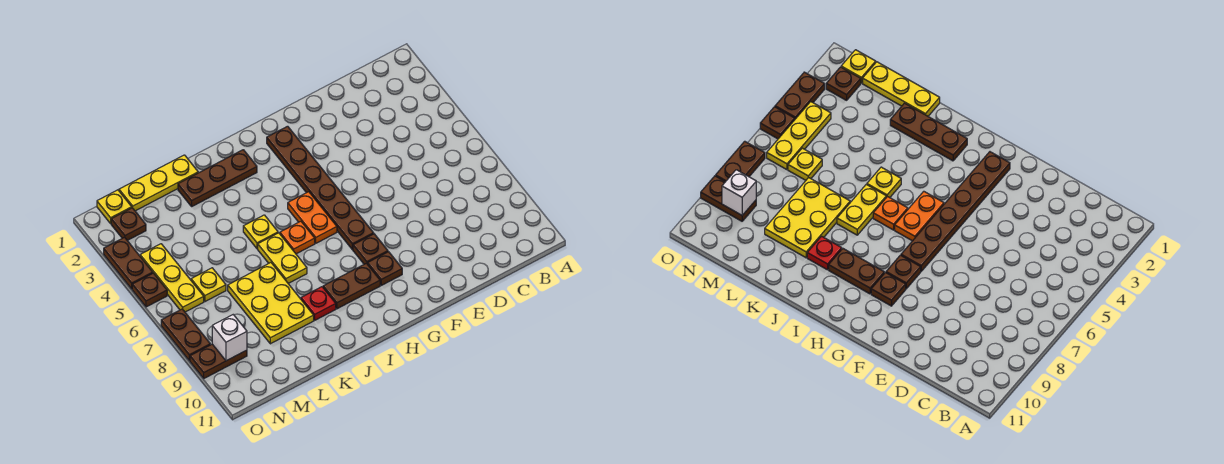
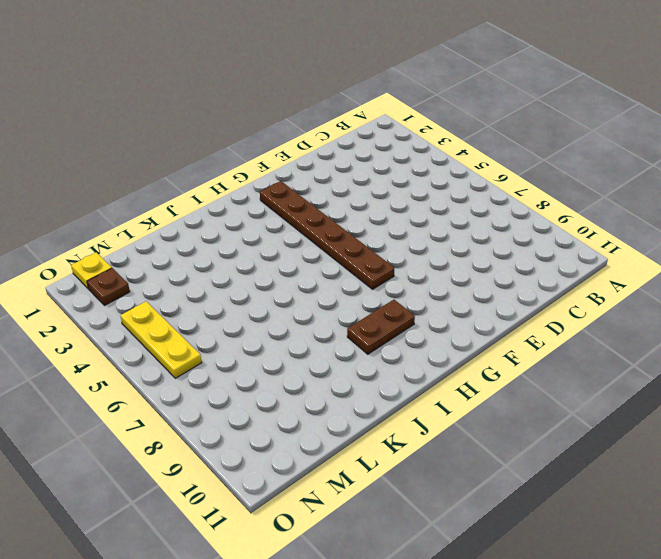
none -> brown plate G8 level 1
none -> brown plate G9 level 1
none -> orange plate H5:H6 level 1

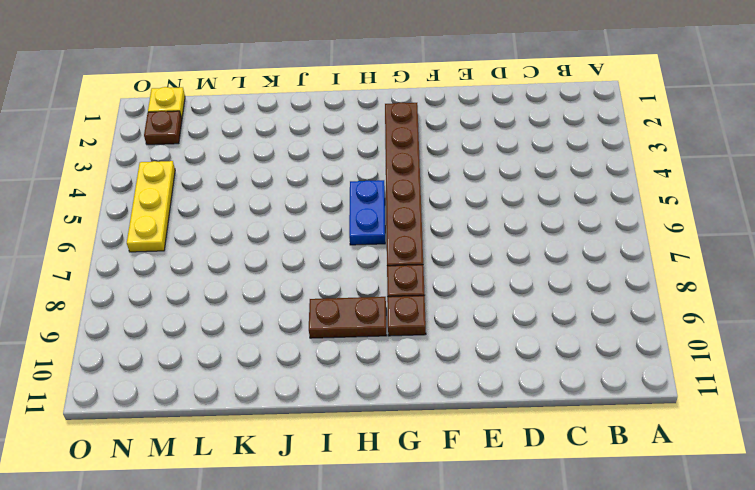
blue plate H5:H6 level 1 -> orange plate H5:H6 level 1
none -> brown plate I2:K2 level 1
none -> orange plate I6 level 1
none -> yellow plate J5 level 1

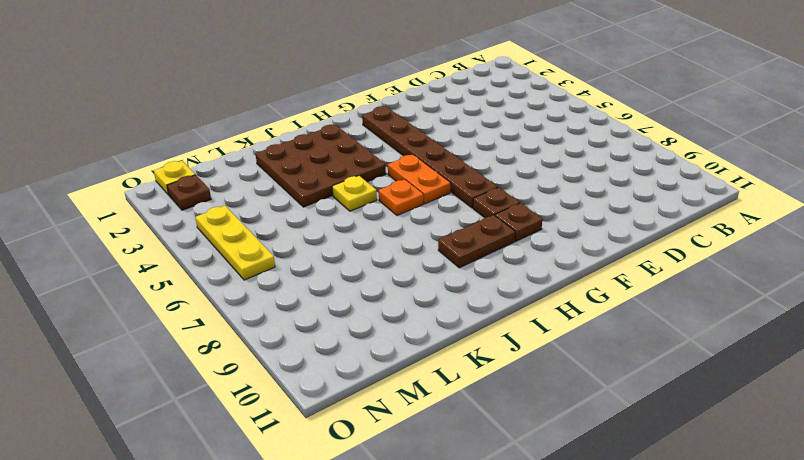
brown plate I2:K4 level 1 -> brown plate I2:K2 level 1
none -> yellow plate J6:J7 level 1
none -> red plate J9 level 1
none -> yellow plate K1:M1 level 1

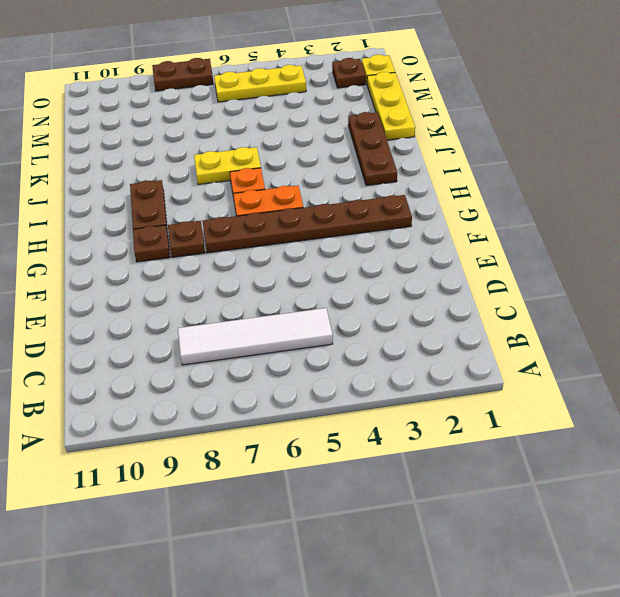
white tile C5:C8 level 1 -> none
none -> yellow plate J5 level 1
none -> red plate J9 level 1
none -> yellow plate K7:L9 level 1

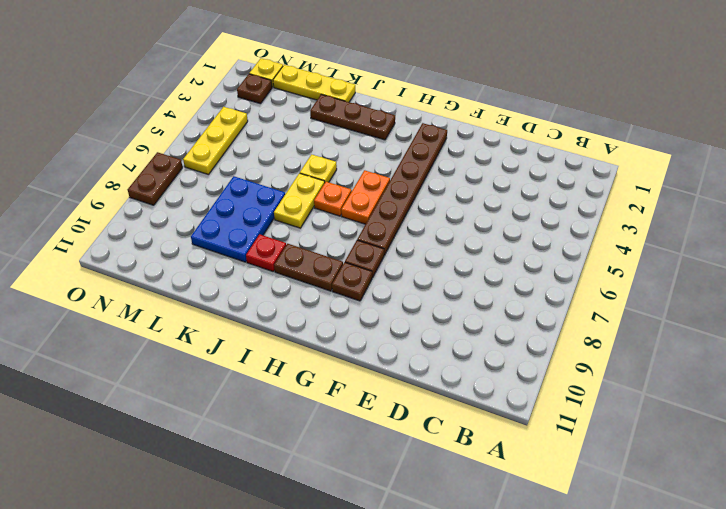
blue plate K7:L9 level 1 -> yellow plate K7:L9 level 1
none -> yellow plate M6 level 1
none -> brown plate N9:O9 level 1
none -> brown plate O3:O4 level 1

